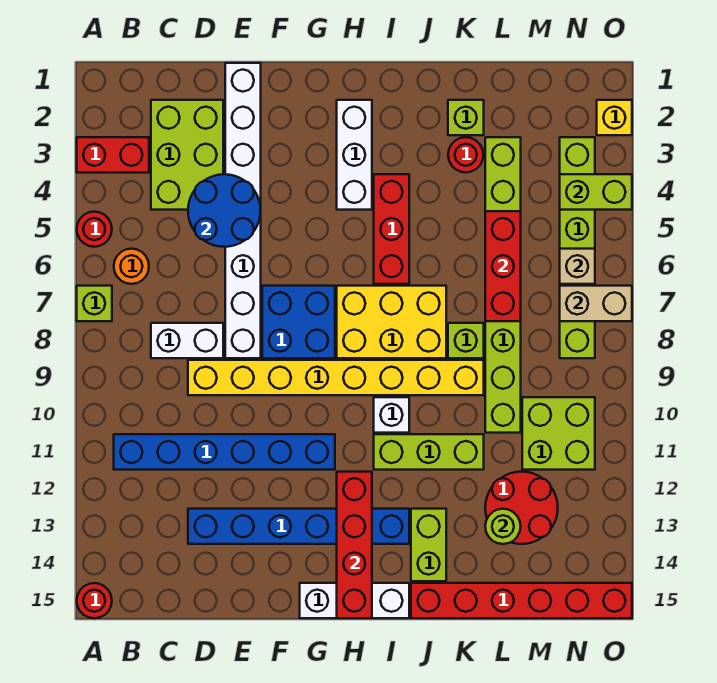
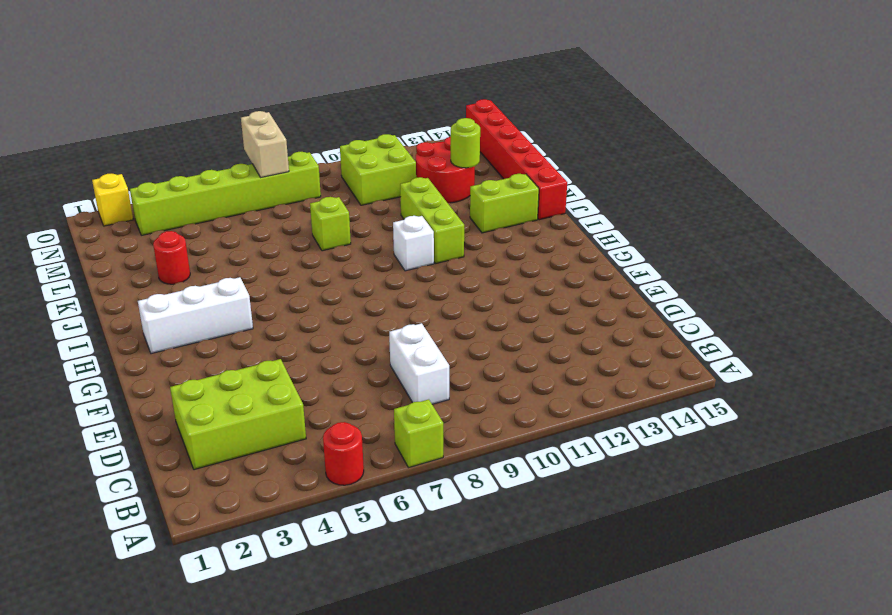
none -> red brick A3:B3 level 1
none -> red round brick A15 level 1
none -> orange round brick B6 level 1
none -> blue brick B11:G11 level 1

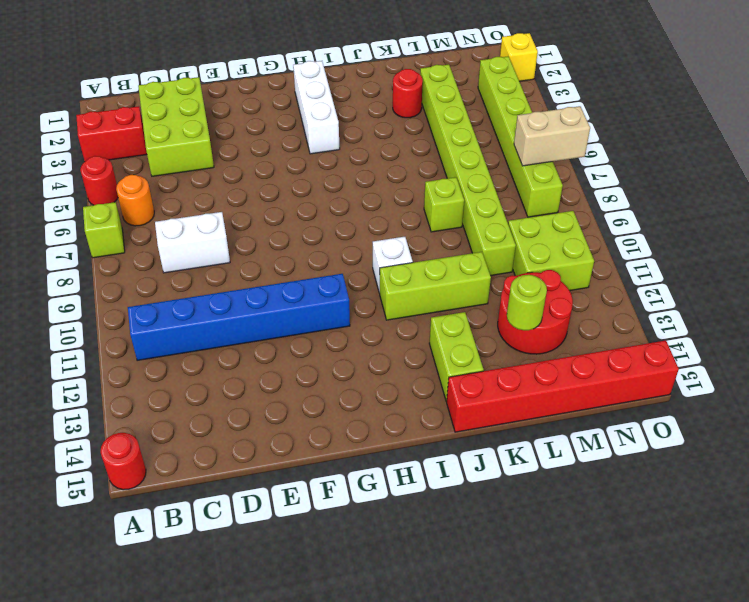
none -> yellow brick D9:K9 level 1
none -> blue brick D13:I13 level 1
none -> white brick E1:E8 level 1
none -> blue brick F7:G8 level 1

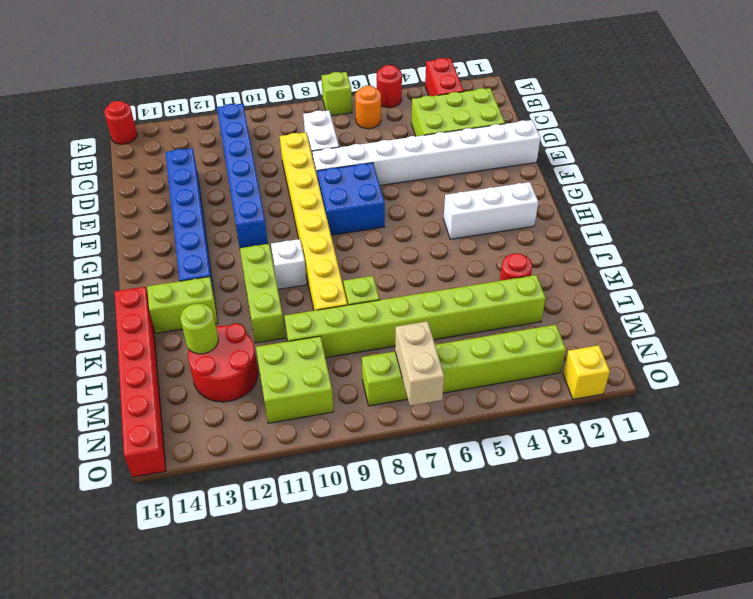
none -> white brick G15:I15 level 1
none -> yellow brick H7:J8 level 1
none -> red brick I4:I6 level 1
none -> lime brick K2 level 1

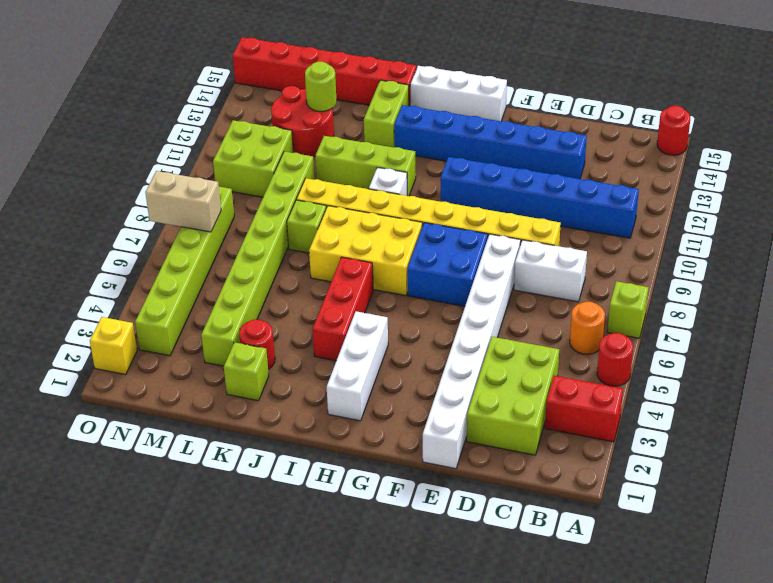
none -> blue round brick D4:E5 level 2
none -> red brick H12:H15 level 2
none -> red brick L5:L7 level 2
none -> lime brick N4:O4 level 2

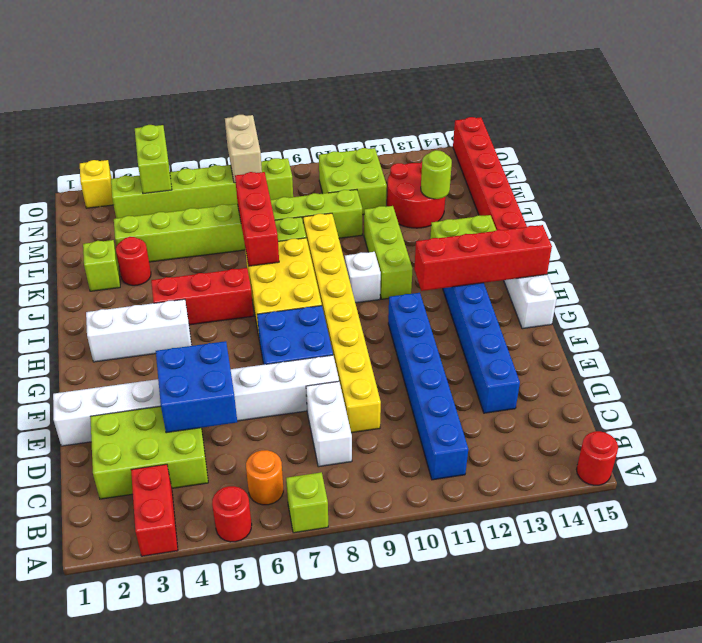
blue brick D4:E5 level 2 -> blue round brick D4:E5 level 2
red brick J7:L7 level 2 -> red brick L5:L7 level 2
none -> tan brick N6 level 2

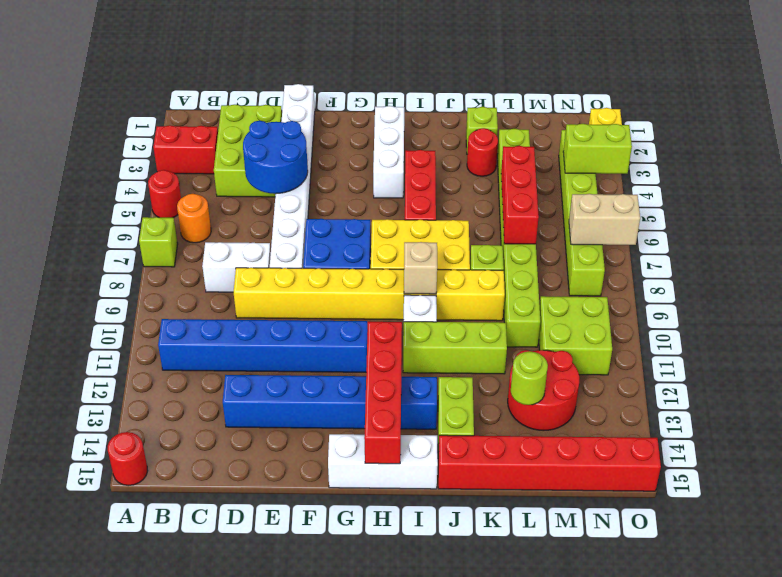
tan brick I9 level 2 -> tan brick N6 level 2

